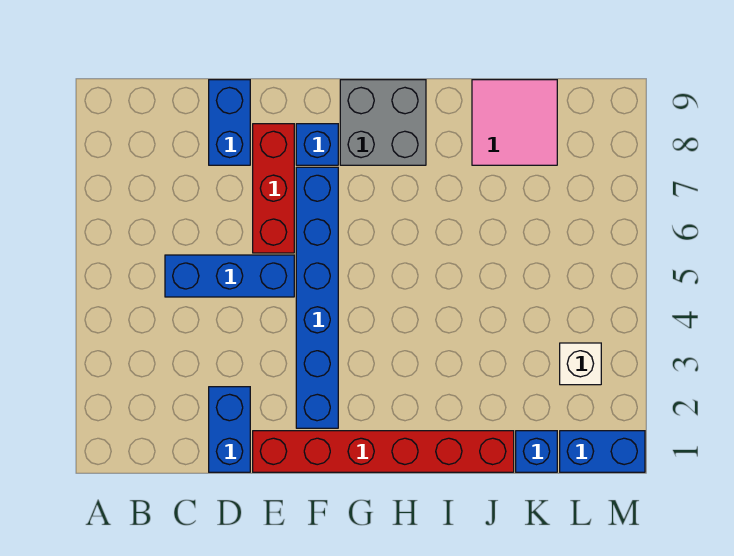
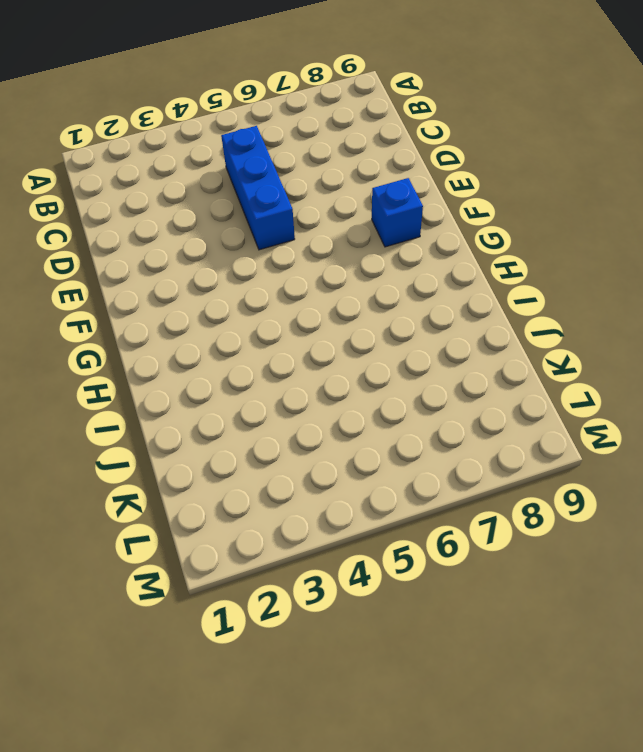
none -> blue brick D1:D2 level 1
none -> blue brick D8:D9 level 1
none -> red brick E1:J1 level 1

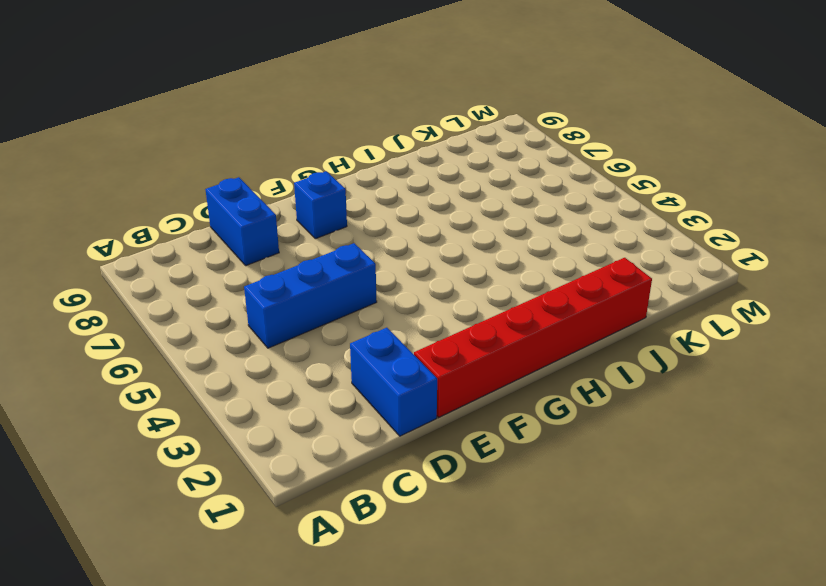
none -> red brick E6:E8 level 1
none -> blue brick F2:F7 level 1
none -> grey brick G8:H9 level 1

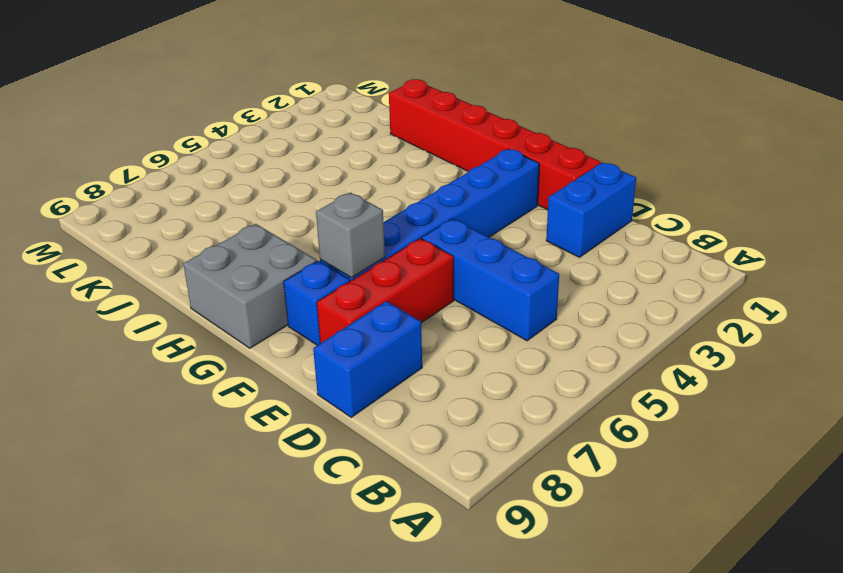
grey brick F7 level 2 -> none
none -> pink tile J8:K9 level 1
none -> blue brick K1 level 1
none -> blue brick L1:M1 level 1

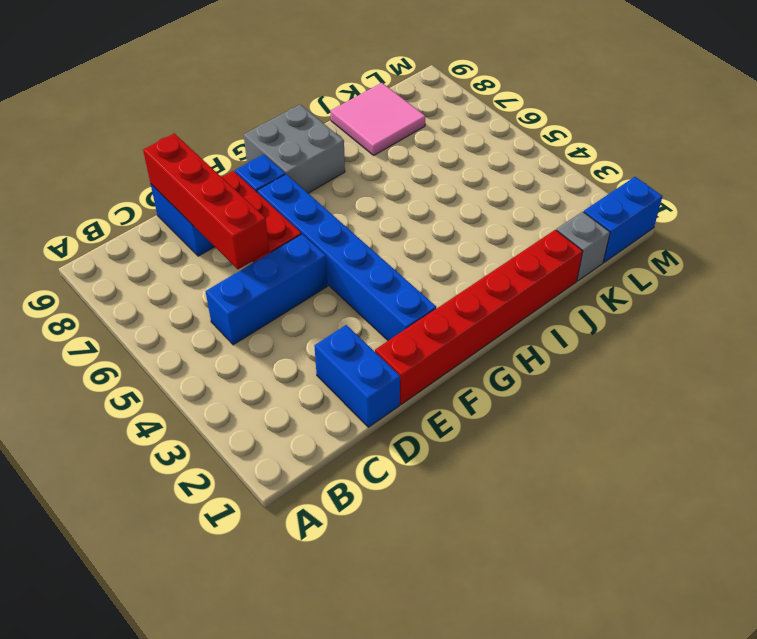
red brick D6:D9 level 2 -> none
grey brick K1 level 1 -> blue brick K1 level 1
none -> white brick L3 level 1

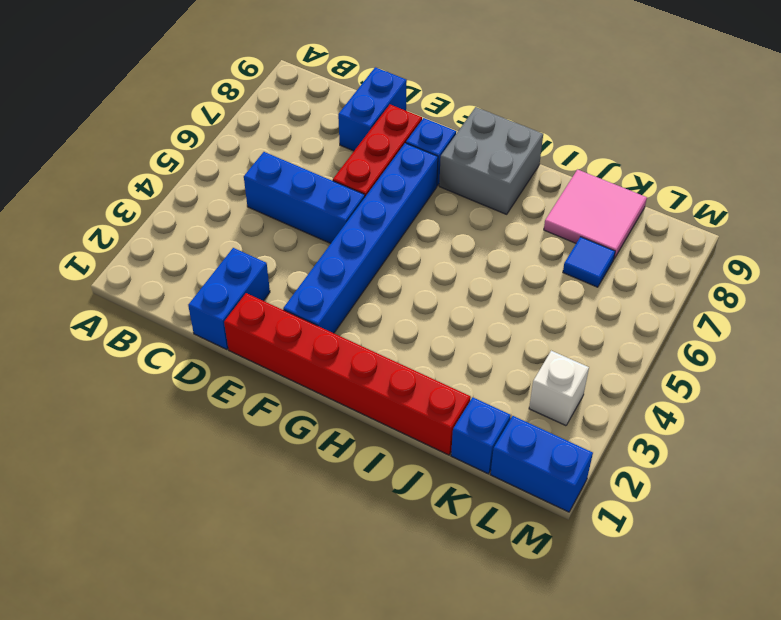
blue tile K7 level 1 -> none

